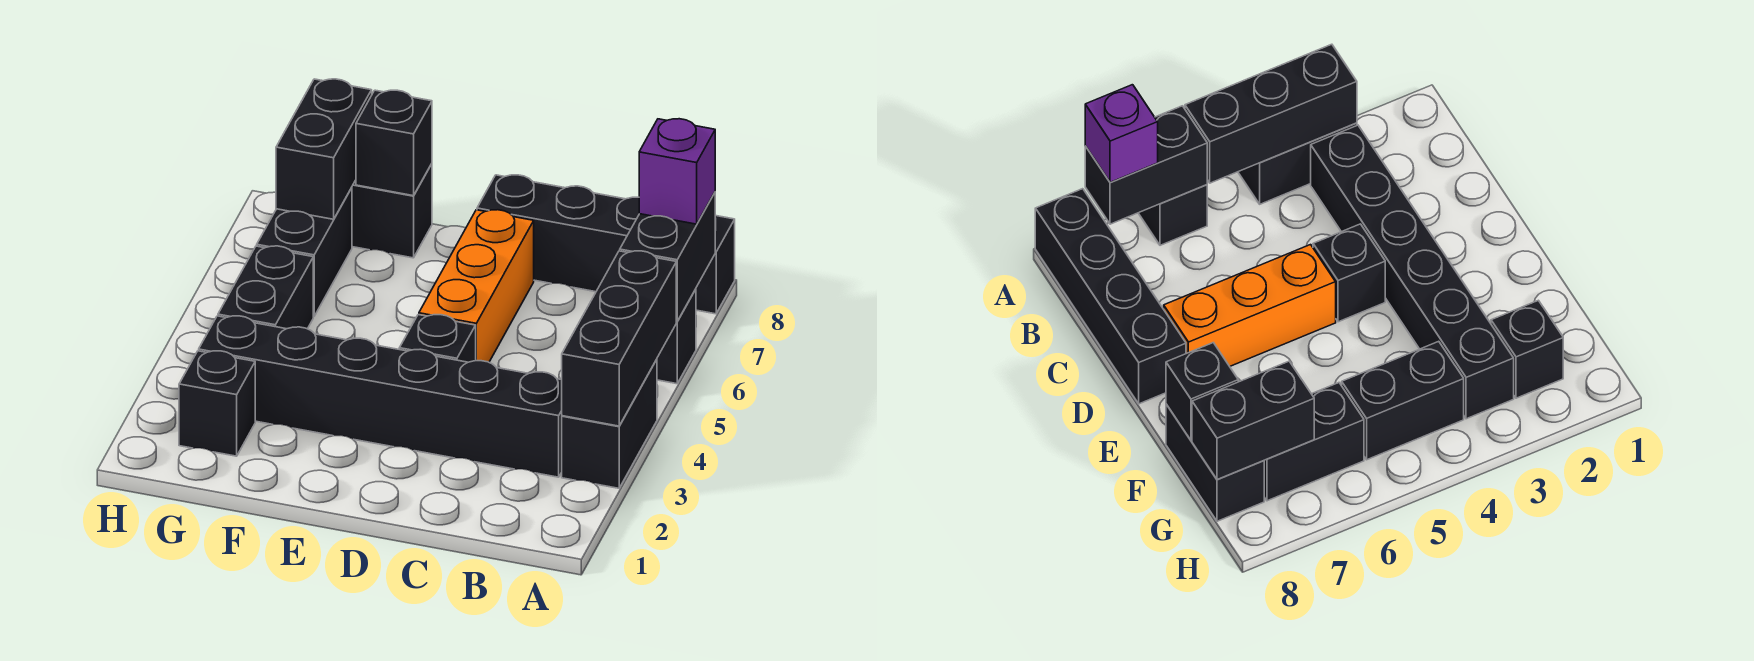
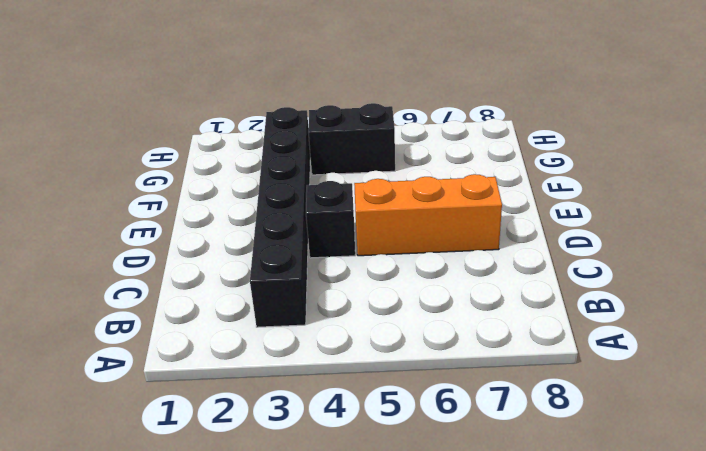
none -> black brick A3:A4 level 1
none -> black brick A6 level 1
none -> black brick A8:D8 level 1

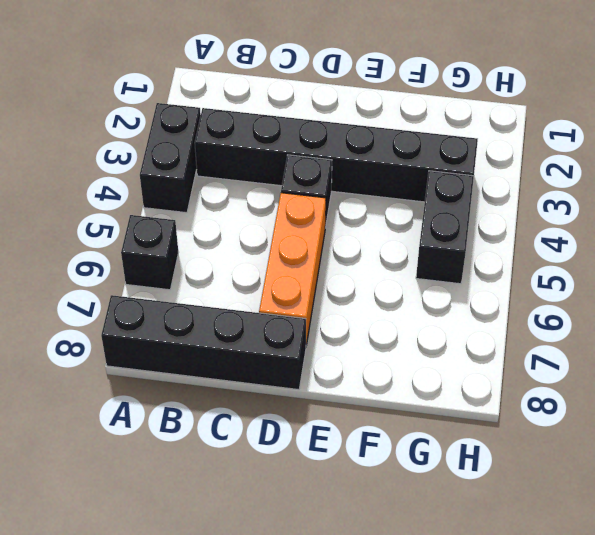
none -> black brick F8:G8 level 1
none -> black brick G2 level 1
none -> black brick G6:G7 level 1

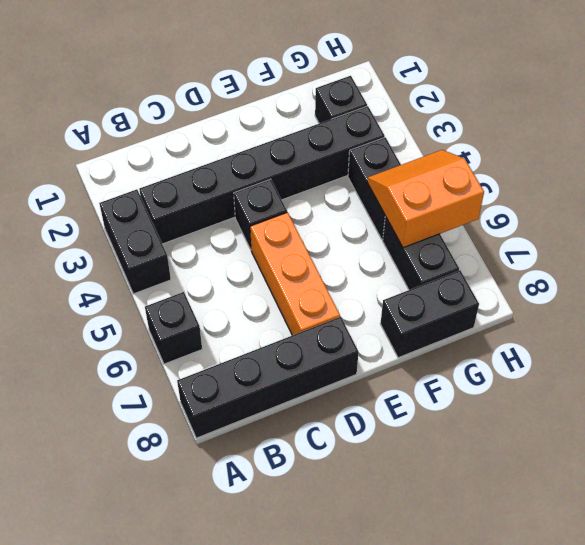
orange slope G5:H6 level 2 top 6 -> none
none -> black brick A3:A5 level 2
none -> black brick A6:A7 level 2
none -> black brick F8 level 2

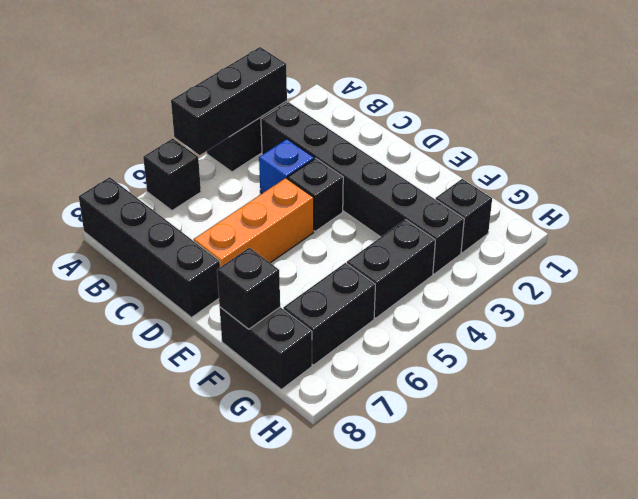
blue brick C4 level 1 -> none
none -> black brick A6:A7 level 2
none -> black brick G7:G8 level 2
none -> purple brick A7 level 3

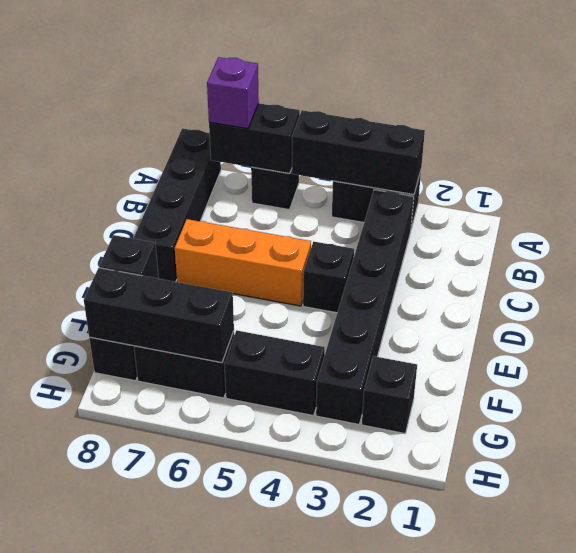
black brick G6:G8 level 2 -> black brick G7:G8 level 2

